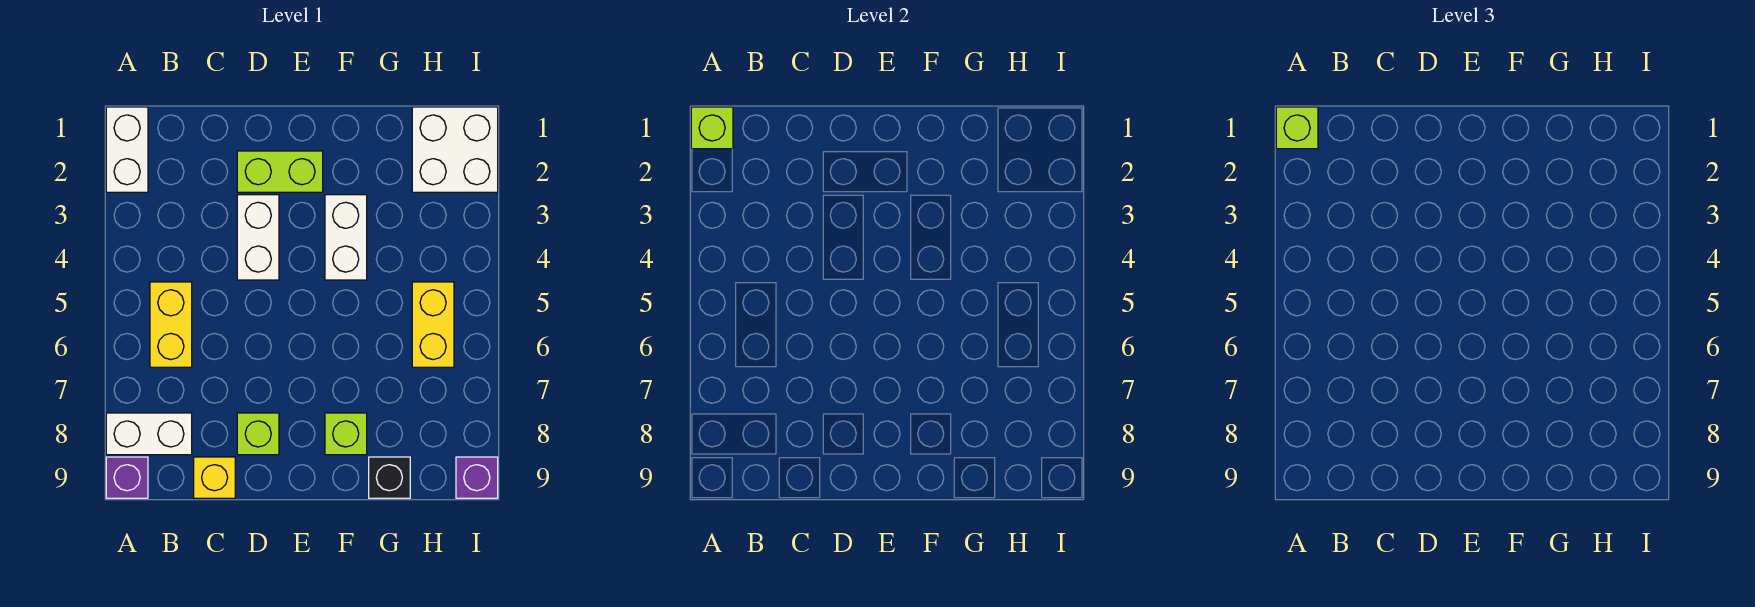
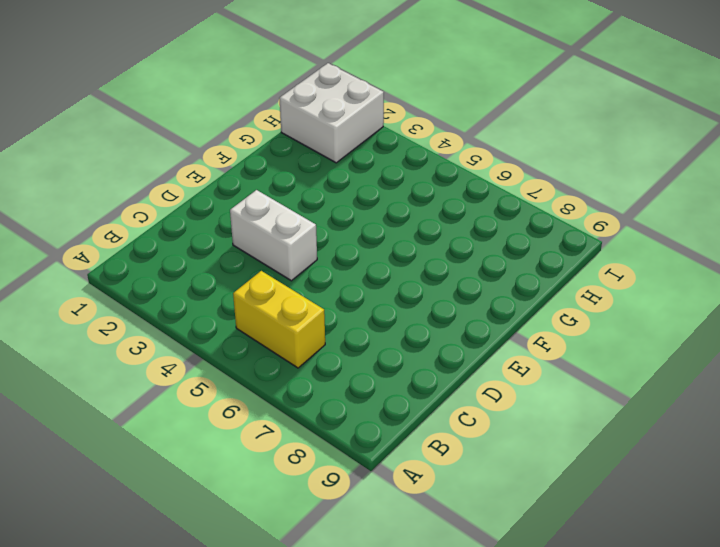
none -> white brick A1:A2 level 1
none -> white brick A8:B8 level 1
none -> purple brick A9 level 1

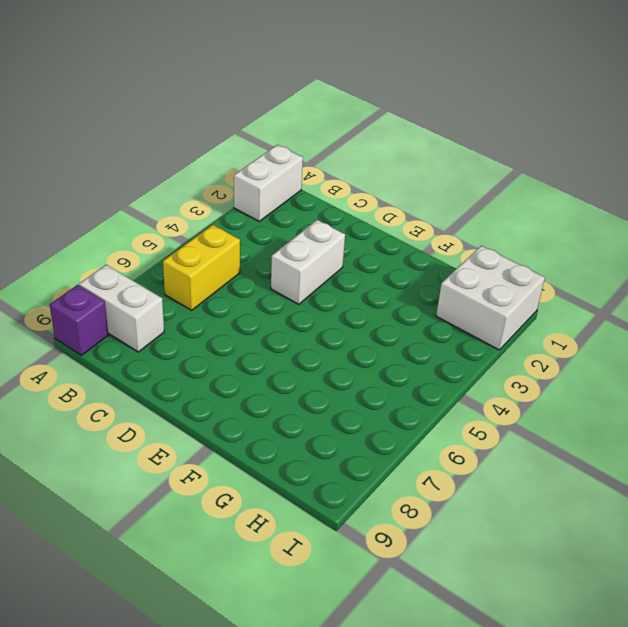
none -> yellow brick C9 level 1
none -> lime brick D2:E2 level 1
none -> lime brick D8 level 1

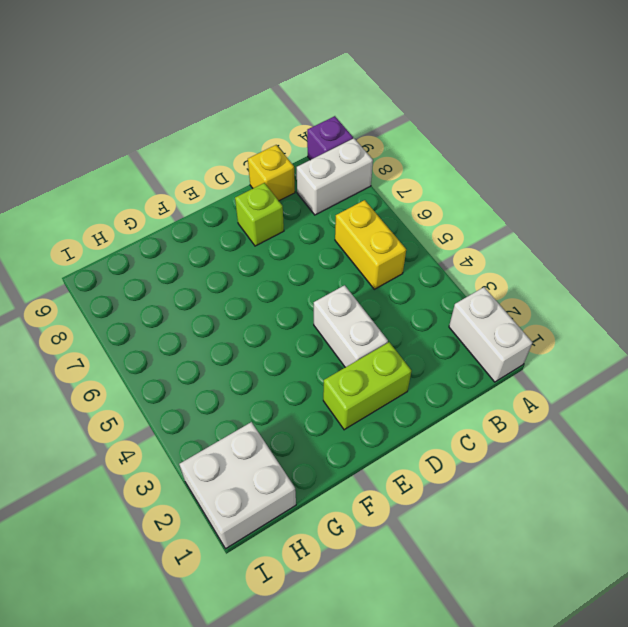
none -> white brick F3:F4 level 1
none -> lime brick F8 level 1
none -> black brick G9 level 1

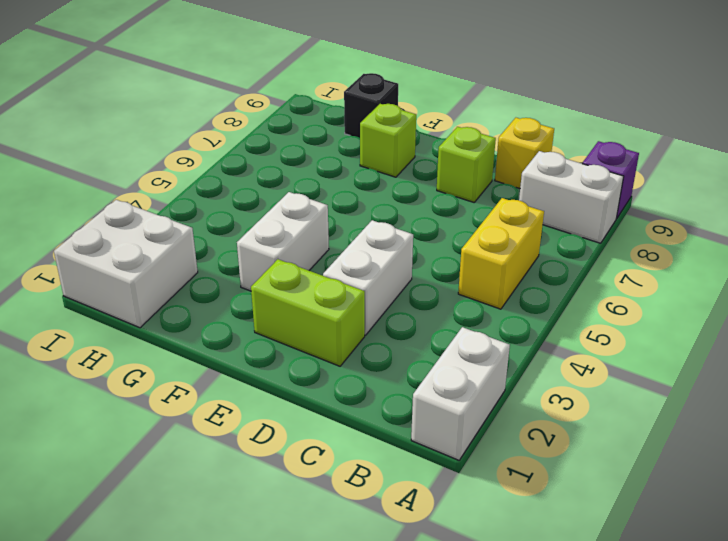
none -> yellow brick H5:H6 level 1
none -> purple brick I9 level 1
none -> lime brick A1 level 2

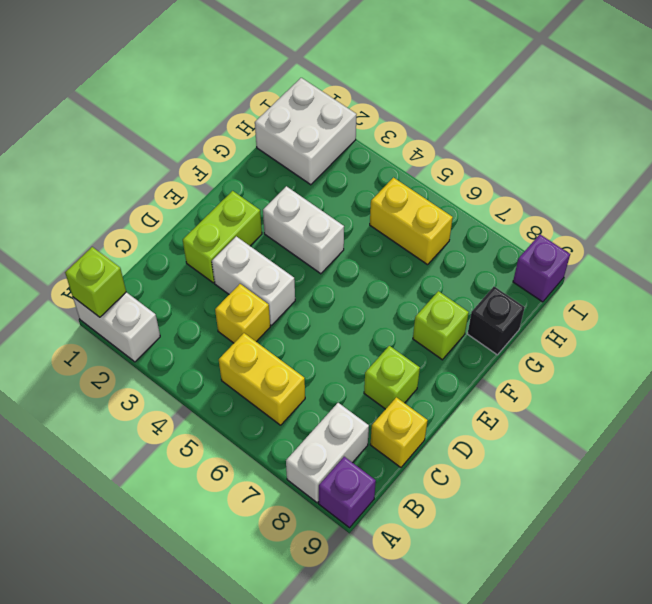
yellow brick C4 level 1 -> none
none -> lime brick A1 level 3

